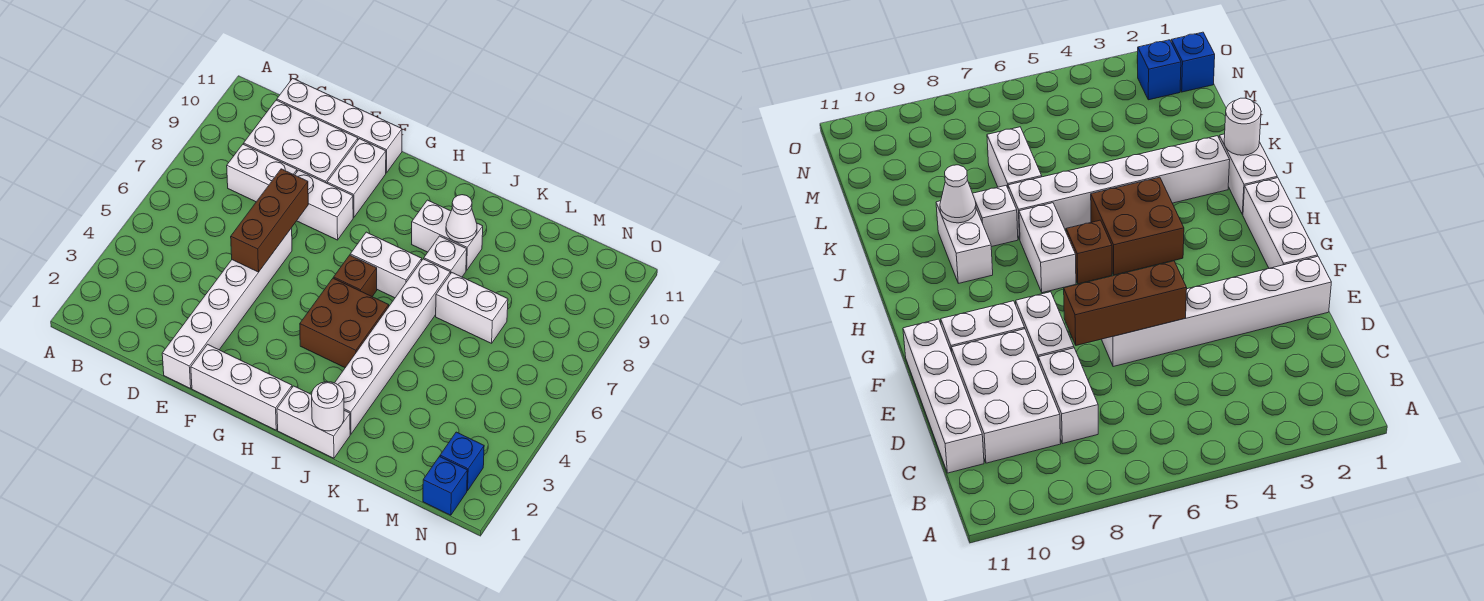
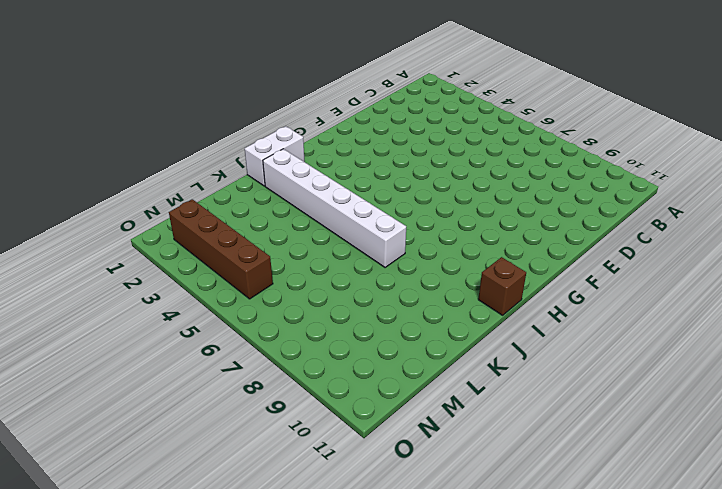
brown brick I11 level 1 -> brown brick H6 level 1
brown brick N2:N5 level 1 -> blue brick N2 level 1
none -> white brick C8:D8 level 1
none -> white brick C9:E10 level 1
none -> white brick C11:F11 level 1

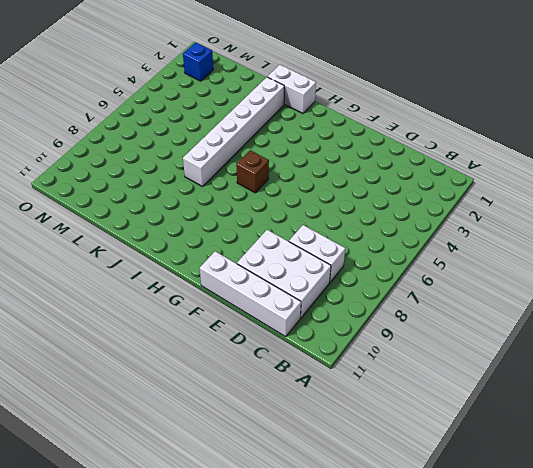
none -> white brick E1:E6 level 1
none -> white brick E8:F8 level 1
none -> white brick F1:H1 level 1

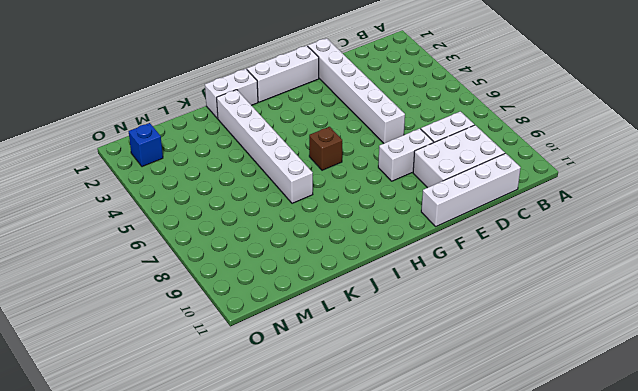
none -> white brick F9:F10 level 1
none -> brown brick H4:I5 level 1
none -> white brick H7:I7 level 1

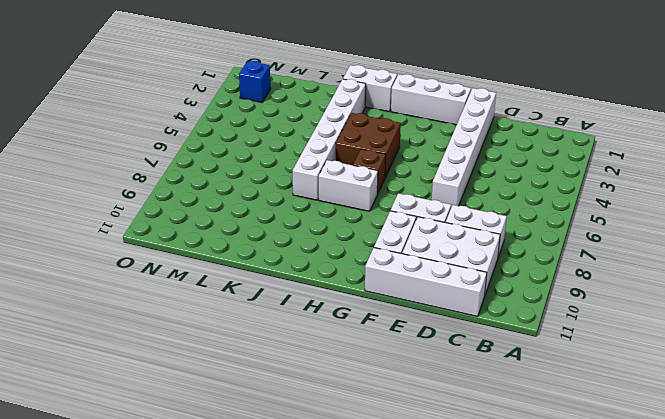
none -> white brick I9:J9 level 1
none -> white brick J8 level 1
none -> white brick K7:L7 level 1

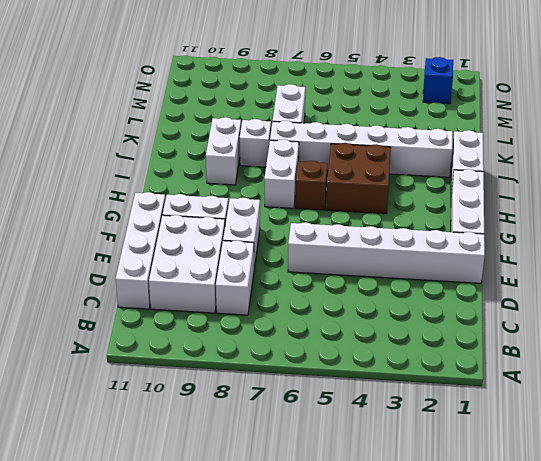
none -> blue brick N1 level 1
none -> brown brick E5:E7 level 2
none -> white round brick J1 level 2

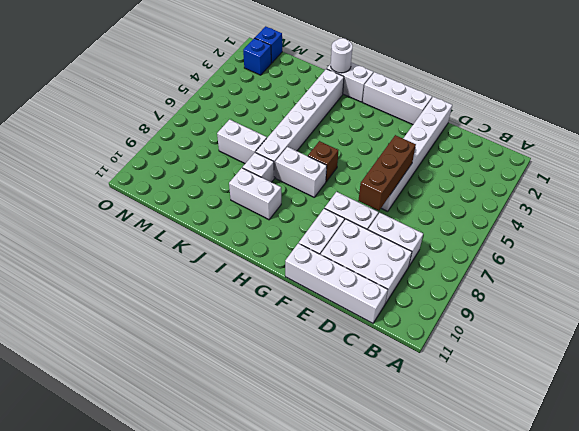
none -> brown brick H4:I5 level 1
none -> white cone J9 level 2

